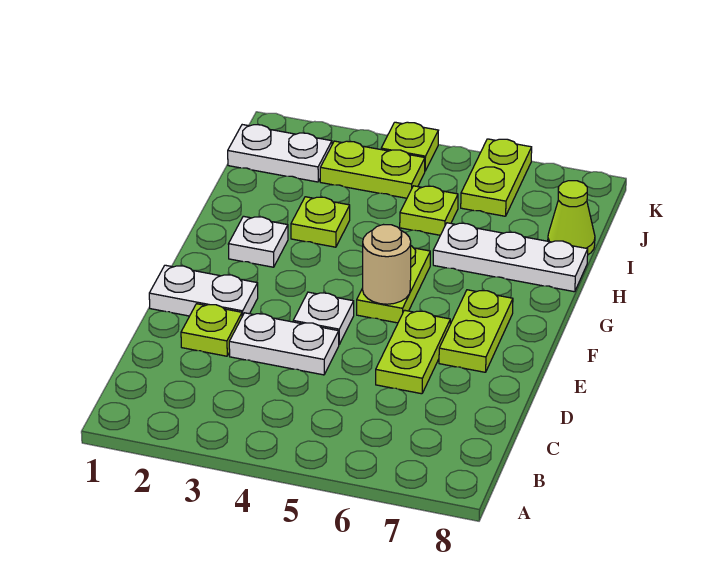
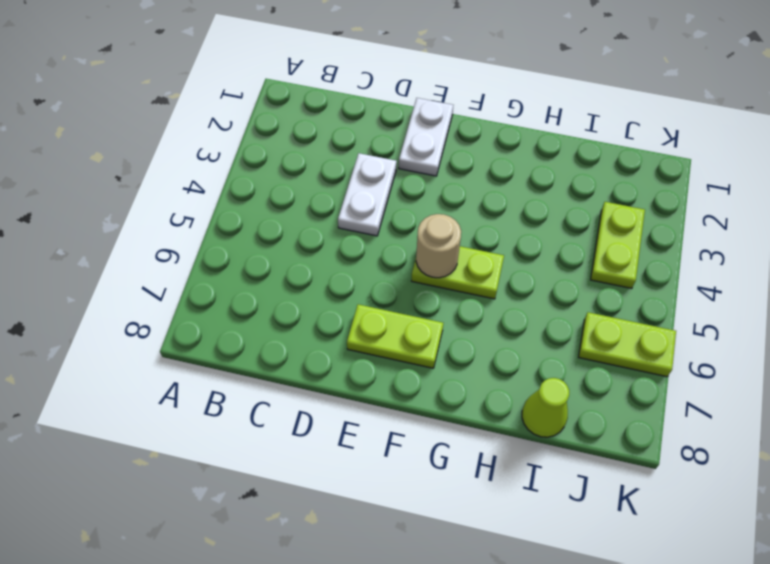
none -> lime plate D2 level 1
none -> lime plate D6:E6 level 1
none -> white plate E4 level 1

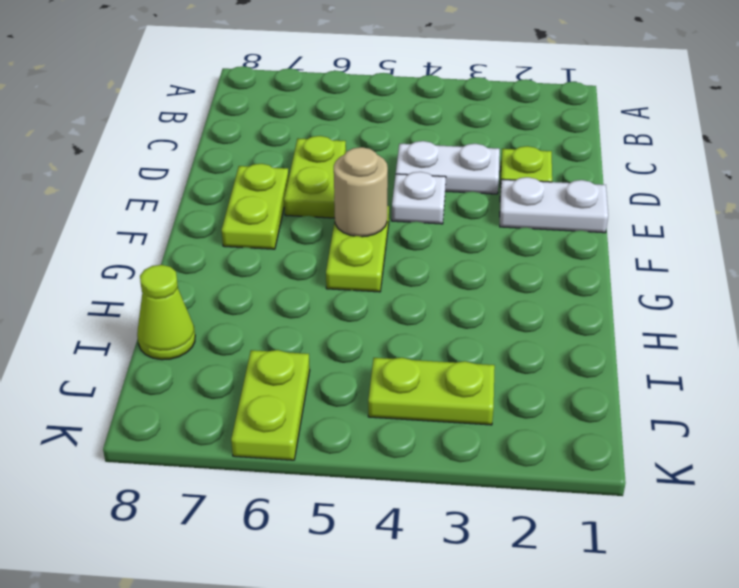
none -> white plate G2 level 1
none -> lime plate H3 level 1
none -> white plate H6:H8 level 1

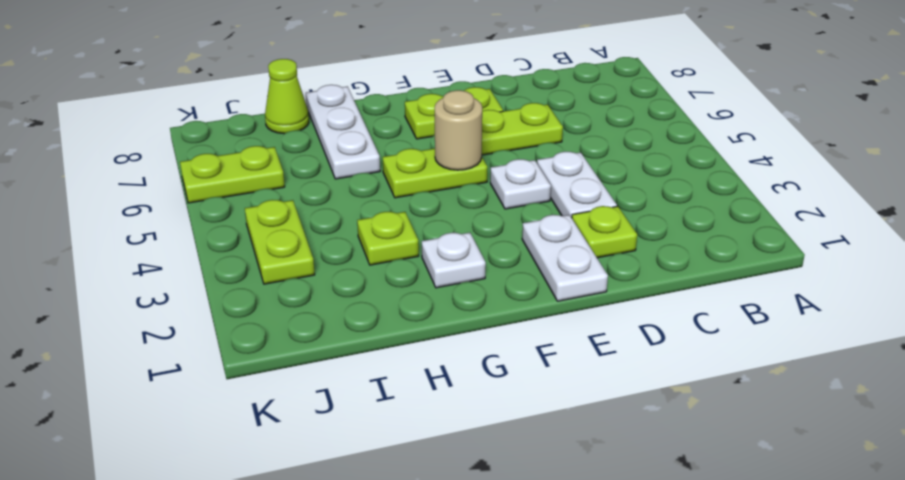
none -> lime plate I5 level 1
none -> white plate J1:J2 level 1
none -> lime plate K4 level 1

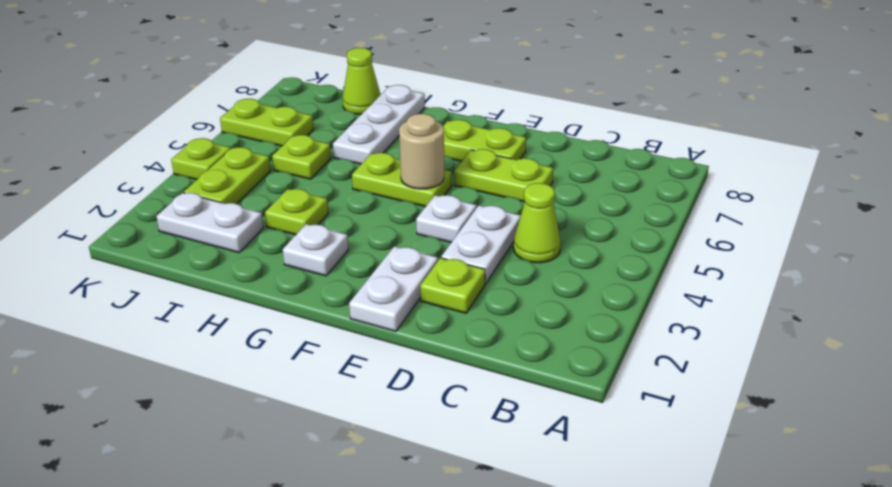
lime cone C4 level 1 -> none
white plate I2:J2 level 1 -> white plate J1:J2 level 1

